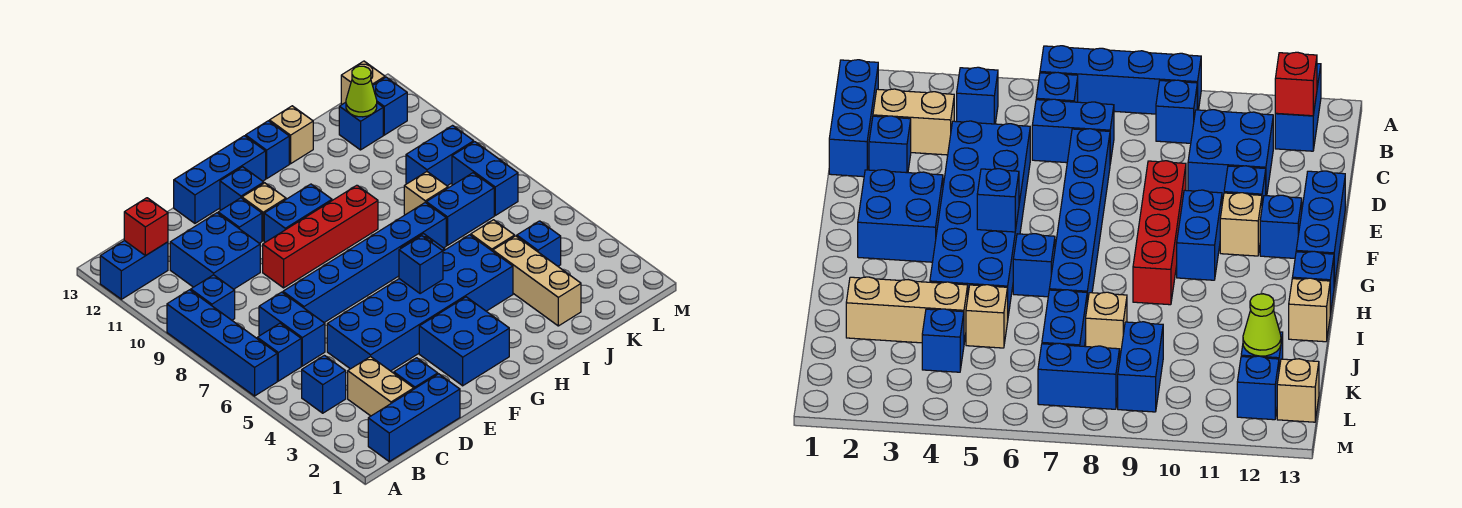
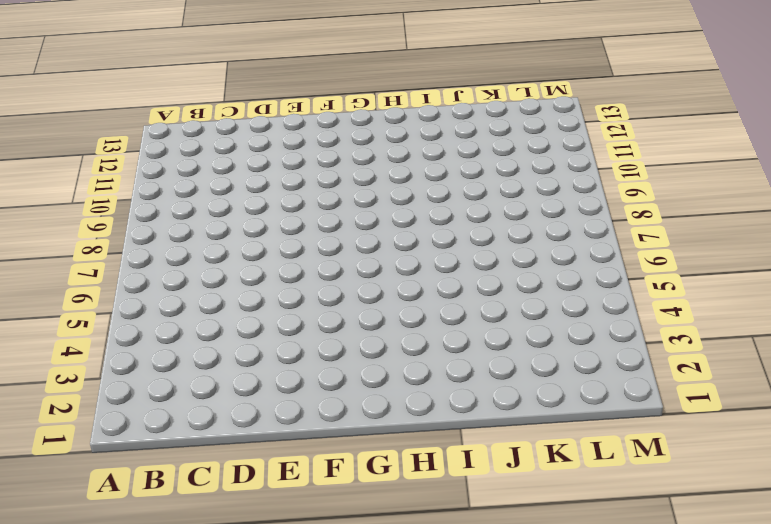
none -> blue brick A6:A9 level 1
none -> blue brick A12:B12 level 1
none -> blue brick B1:D1 level 1
none -> blue brick B4 level 1

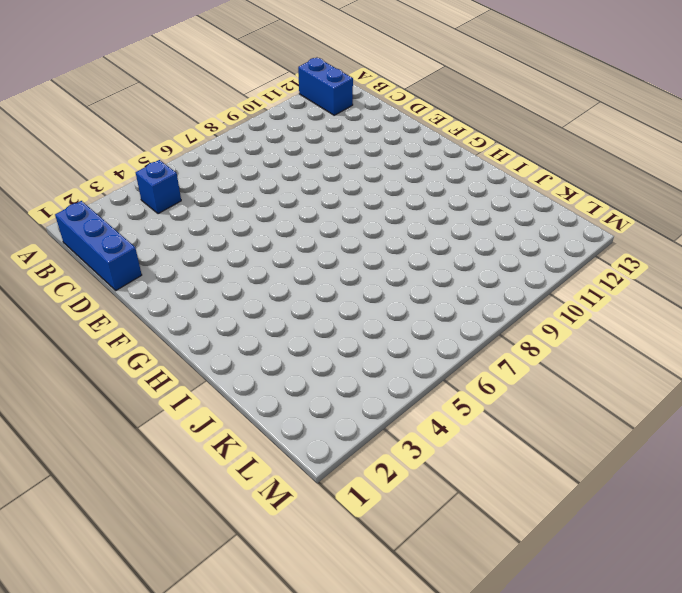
none -> blue brick A6:A9 level 1
none -> blue brick B6 level 1
none -> blue brick B9 level 1
none -> tan brick C2:C3 level 1

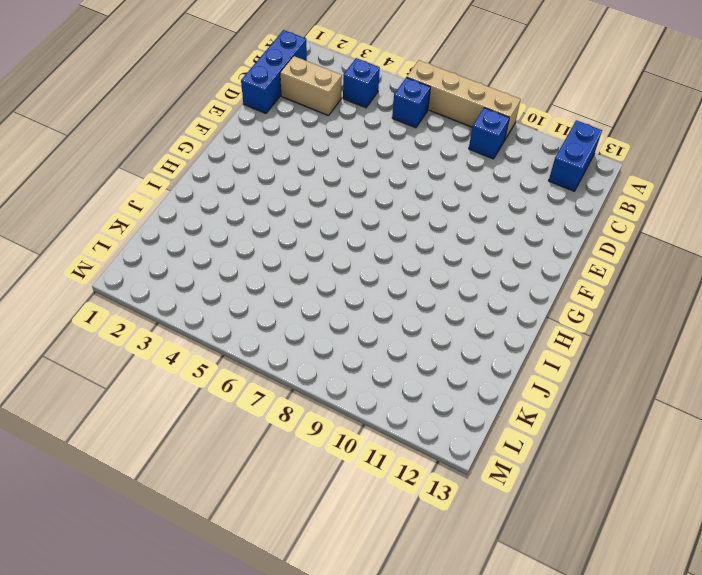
tan brick A6:A9 level 1 -> blue brick A6:A9 level 1
none -> blue brick C6:C7 level 1
none -> blue brick C10:D11 level 1
none -> blue brick D2 level 1
none -> blue brick D4:I5 level 1

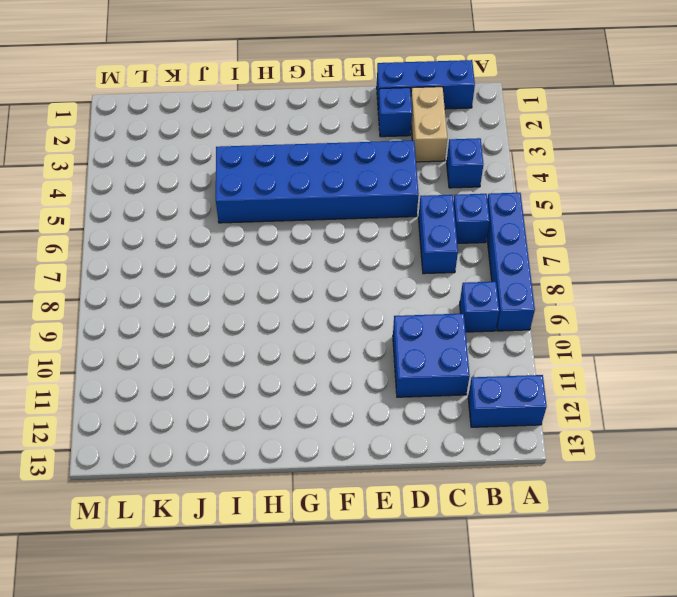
none -> blue brick D7:I7 level 1
none -> red brick E9:H9 level 1
none -> blue brick E11 level 1
none -> blue brick E13:G13 level 1

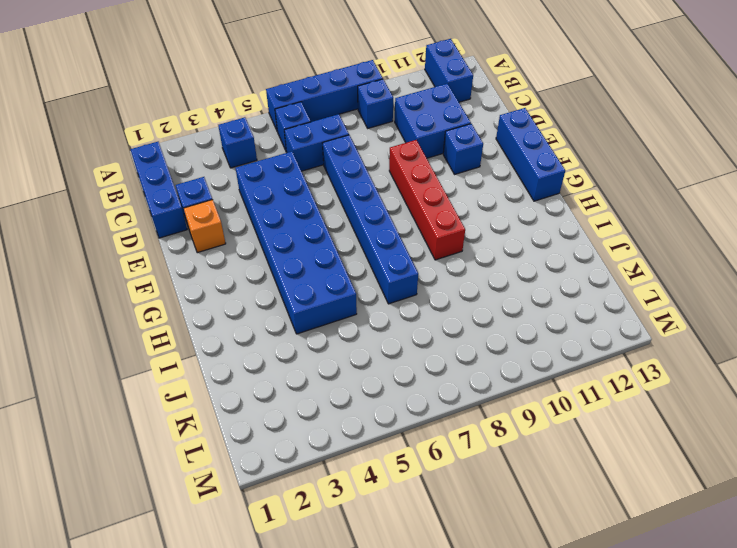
orange brick E2 level 1 -> none
none -> tan brick C2:C3 level 1
none -> blue brick F2:G3 level 1
none -> blue brick F10:G10 level 1
none -> tan brick F11 level 1

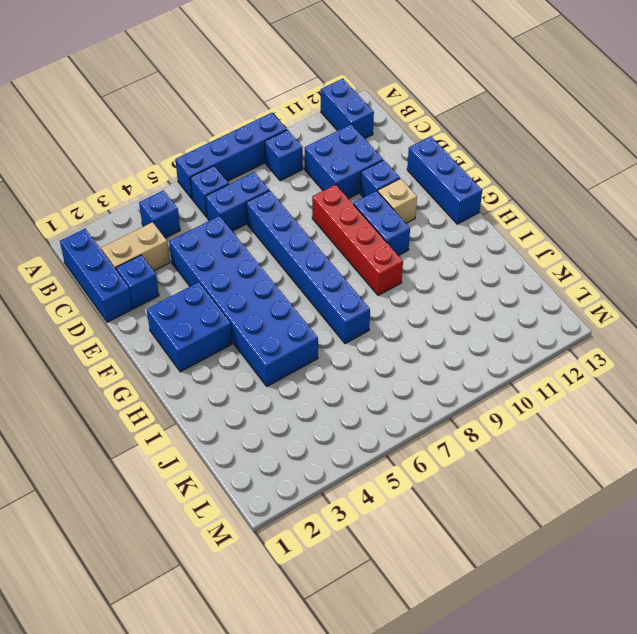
none -> blue brick F12 level 1
none -> blue brick H6 level 1
none -> blue brick H13 level 1
none -> tan brick I13 level 1

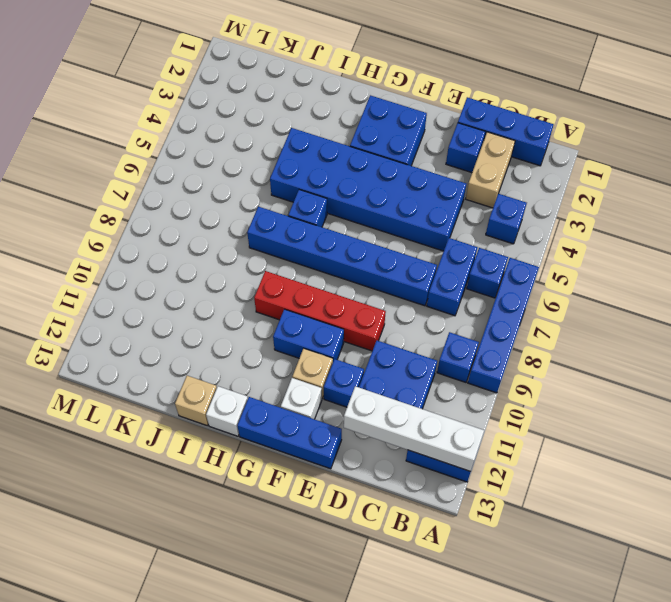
white brick A12:D12 level 2 -> red brick B12 level 2
white brick F12 level 1 -> blue brick F12 level 1
white brick H13 level 1 -> blue brick H13 level 1
none -> tan brick J2:J4 level 1
none -> tan brick J5 level 1
none -> blue brick J7:K7 level 1
none -> tan brick J8 level 1

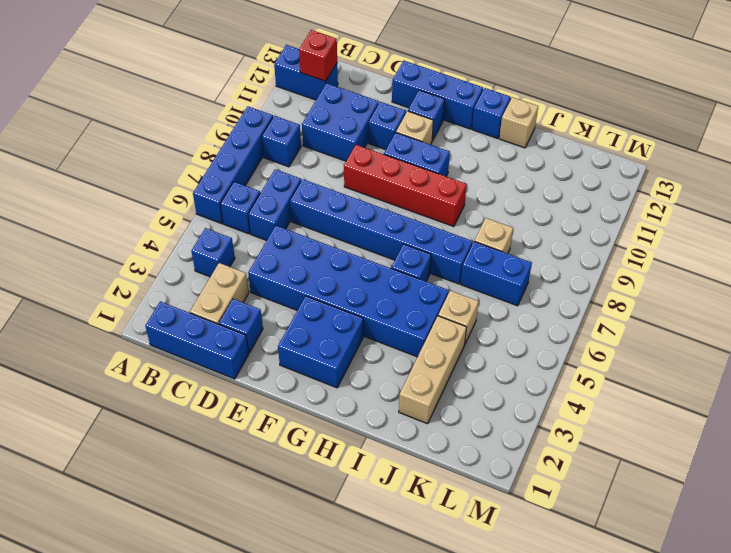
none -> blue brick K4 level 1
none -> blue brick K9:L9 level 1
none -> blue brick K12 level 1
none -> blue brick L7:L8 level 1

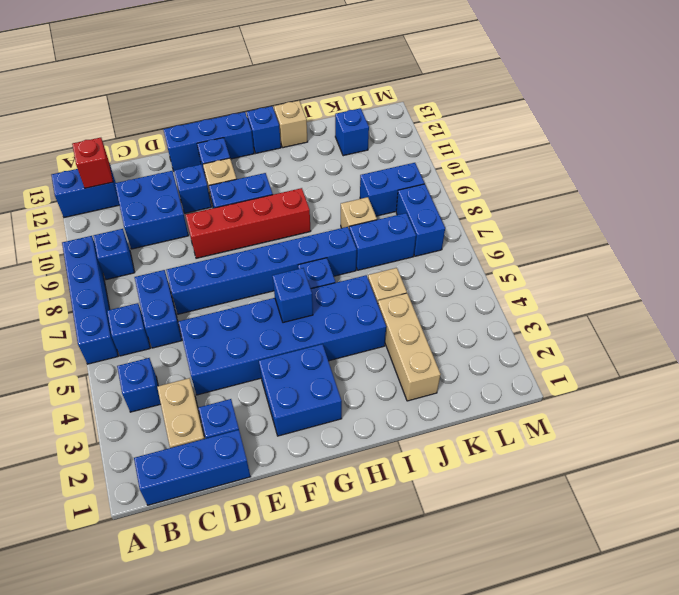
none -> blue brick K4 level 1
none -> blue brick L12 level 1
none -> tan brick L13 level 1
none -> lime cone K12 level 2

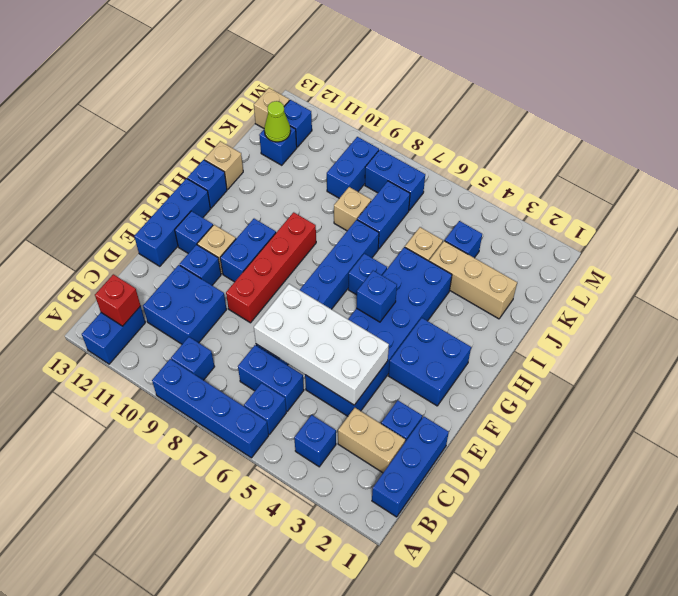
white brick D4:E7 level 2 -> none

